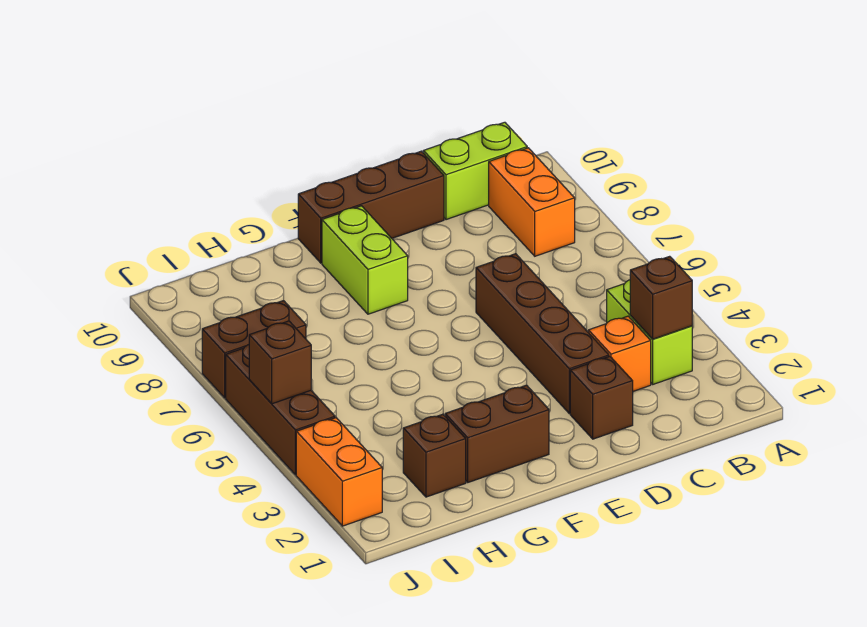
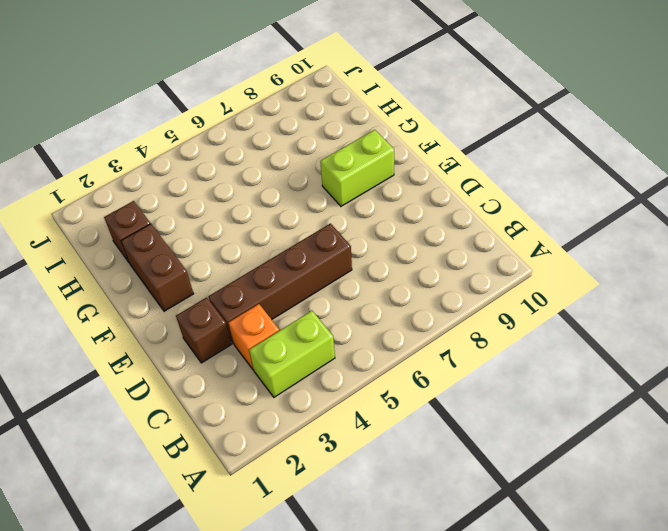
none -> orange brick B8:B9 level 1
none -> lime brick B10:C10 level 1
none -> brown brick D10:F10 level 1

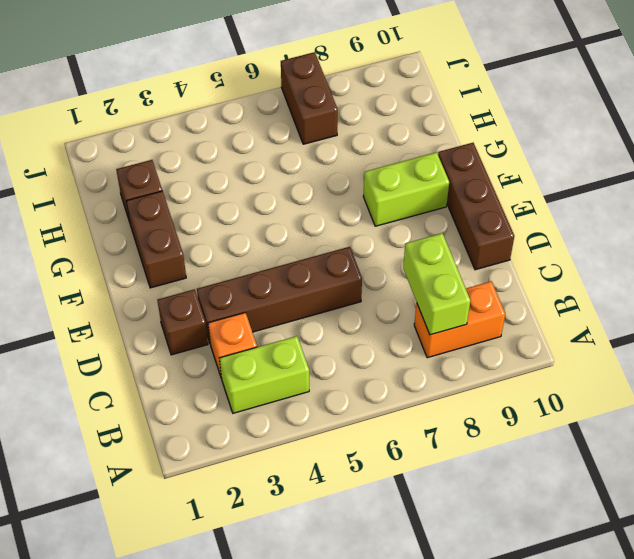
lime brick B8:C8 level 2 -> lime brick B10:C10 level 1
none -> orange brick J2:J3 level 1
none -> brown brick J4:J6 level 1
none -> brown brick B3 level 2

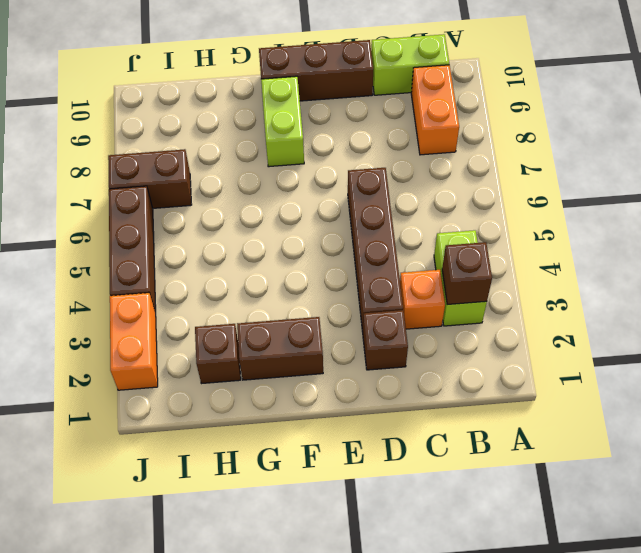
none -> brown brick J5 level 2

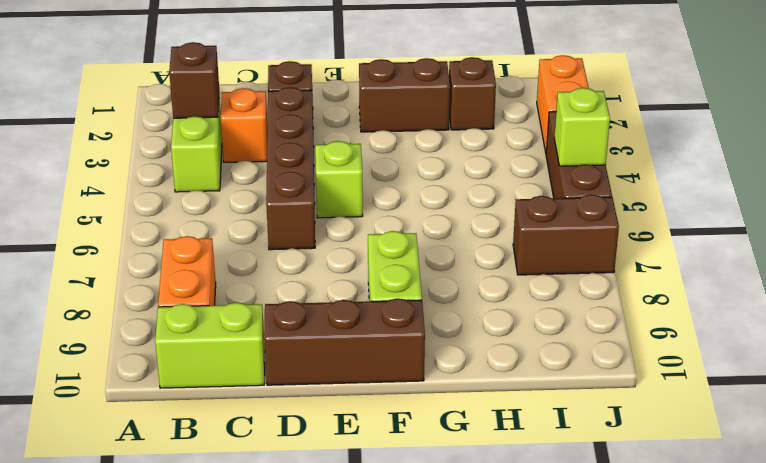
lime brick E5 level 1 -> none
lime brick J5 level 2 -> brown brick J5 level 2

